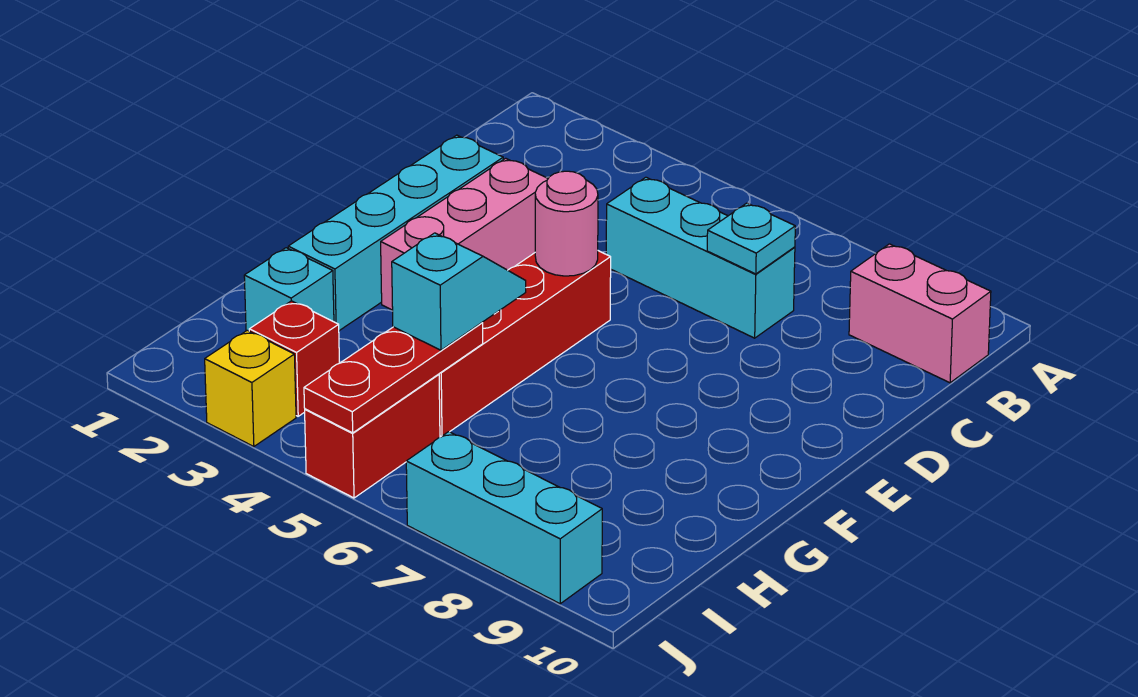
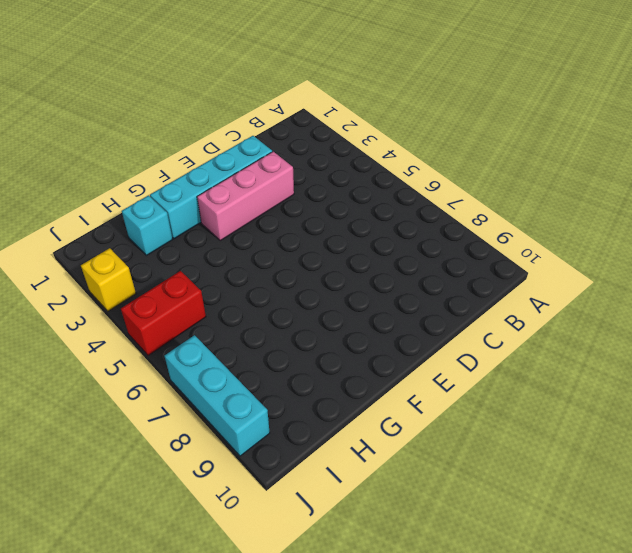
none -> pink brick B9:B10 level 1
none -> cyan brick C5:C7 level 1
none -> red brick E5:H5 level 1

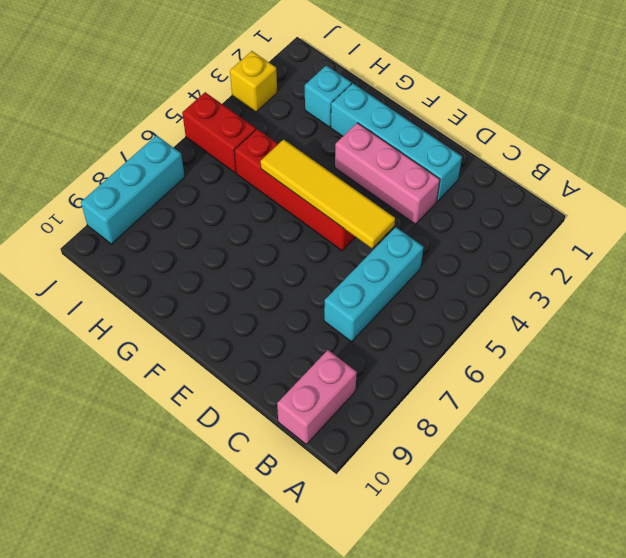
yellow tile D5:G5 level 2 -> pink round brick E5 level 2
none -> red brick I3 level 1
none -> cyan plate C7 level 2
none -> red plate H5:J5 level 2

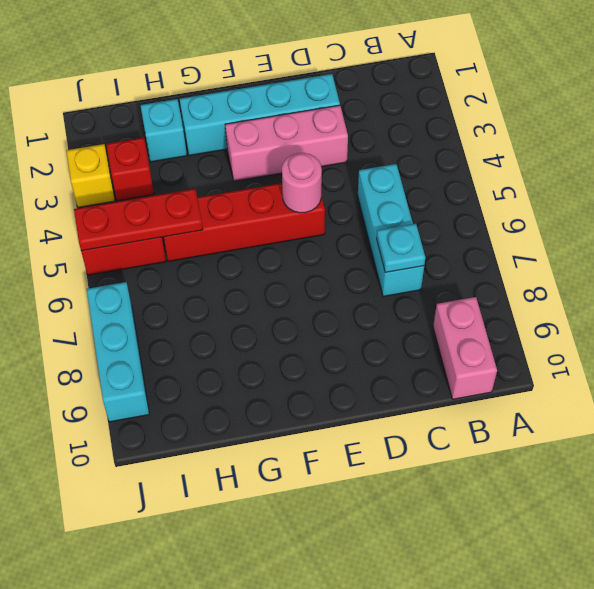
none -> cyan slope G5:H5 level 3 top H

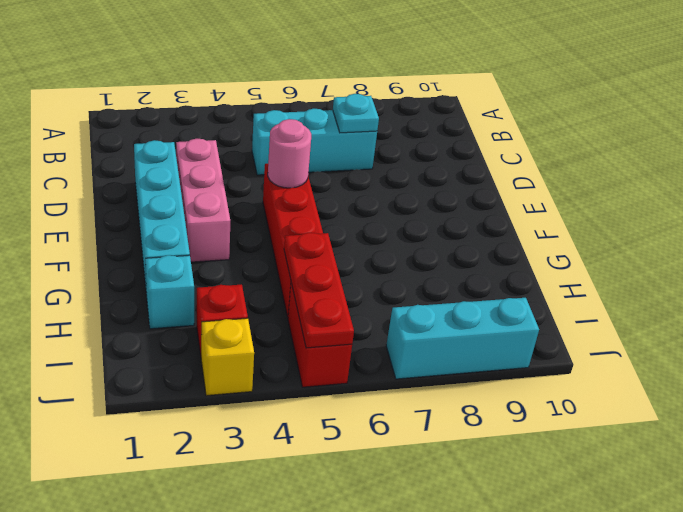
none -> pink brick B9:B10 level 1
none -> cyan slope G5:H5 level 3 top H

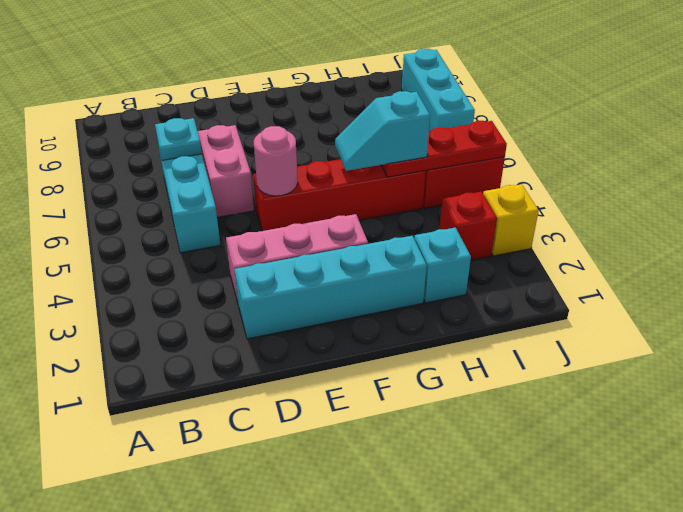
pink brick D6:D7 level 1 -> pink brick B9:B10 level 1

